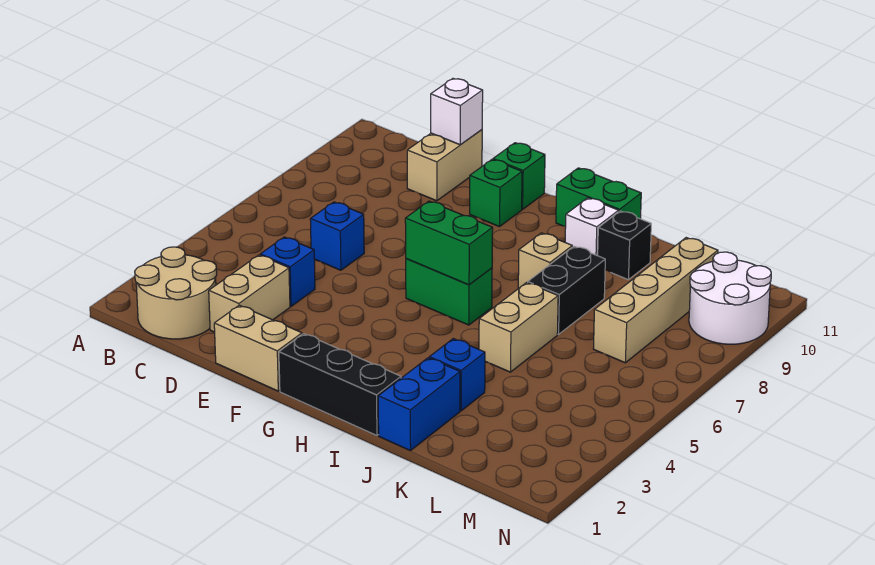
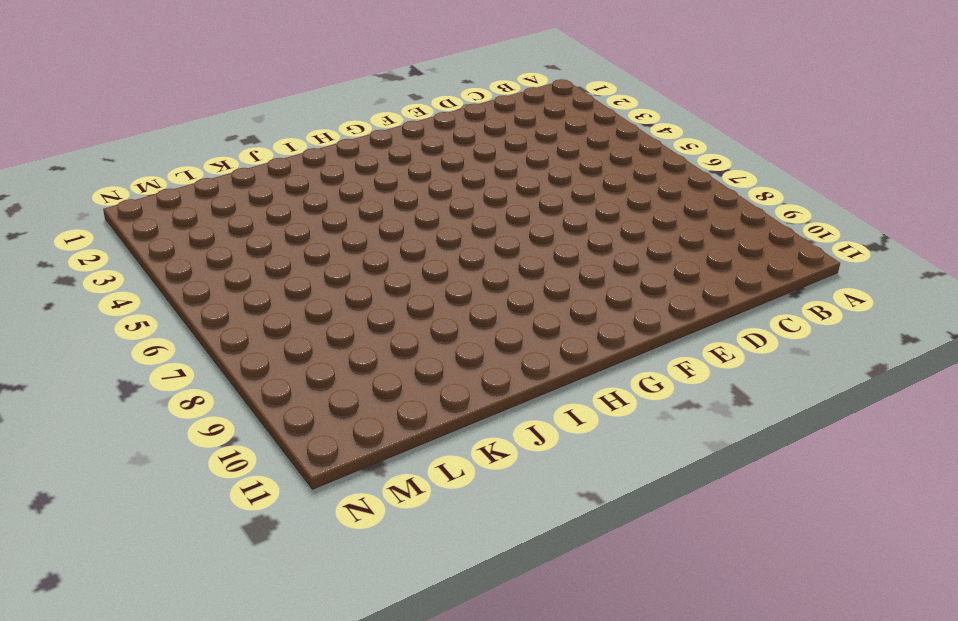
none -> tan round brick B1:C2 level 1
none -> tan brick D2:D3 level 1
none -> blue brick D4 level 1

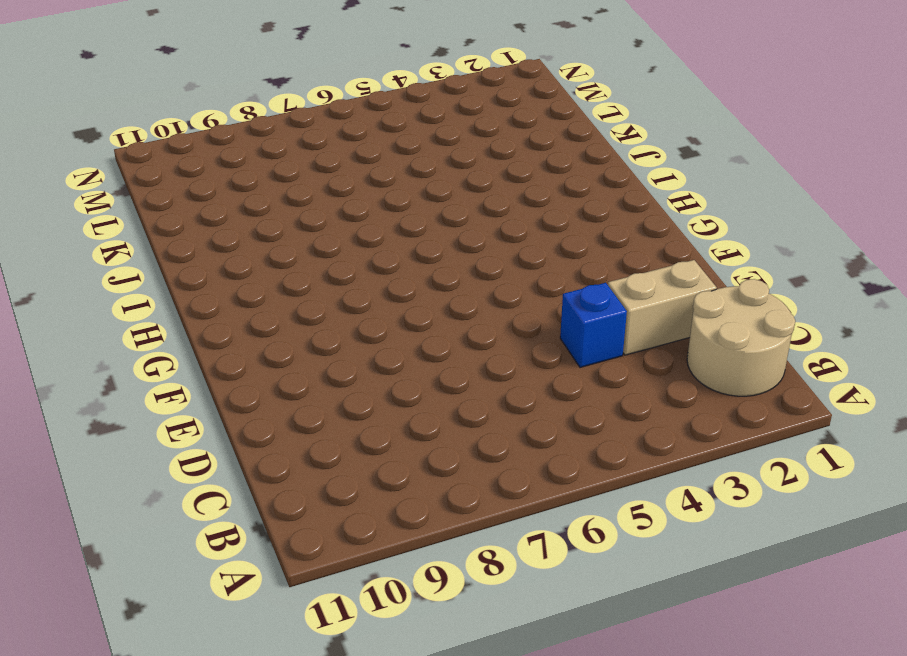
none -> blue brick D6 level 1
none -> tan brick D10:D11 level 1
none -> tan brick E1:F1 level 1

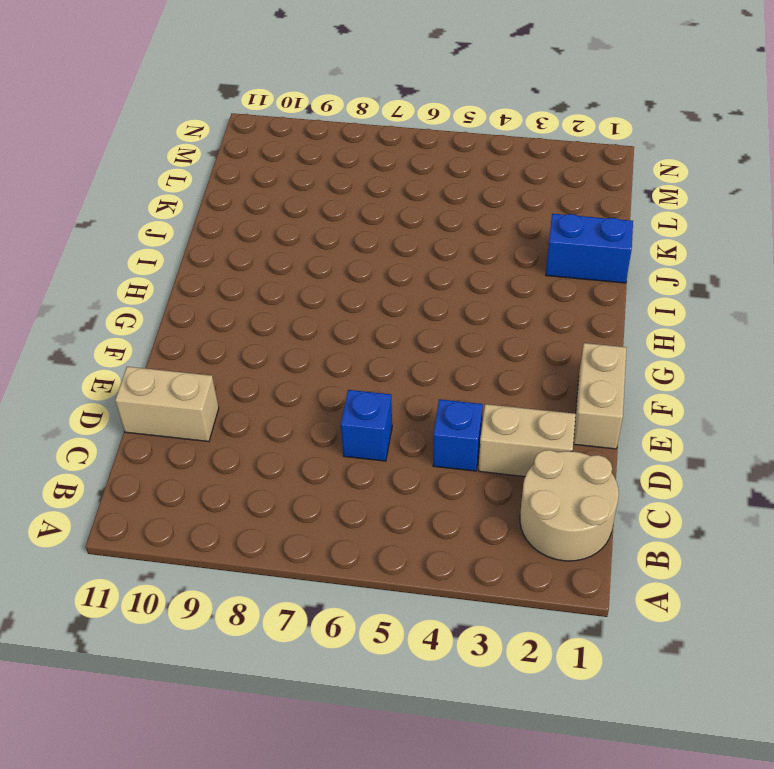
none -> green brick F10 level 1
none -> green brick F11 level 1
none -> black brick G1:I1 level 1

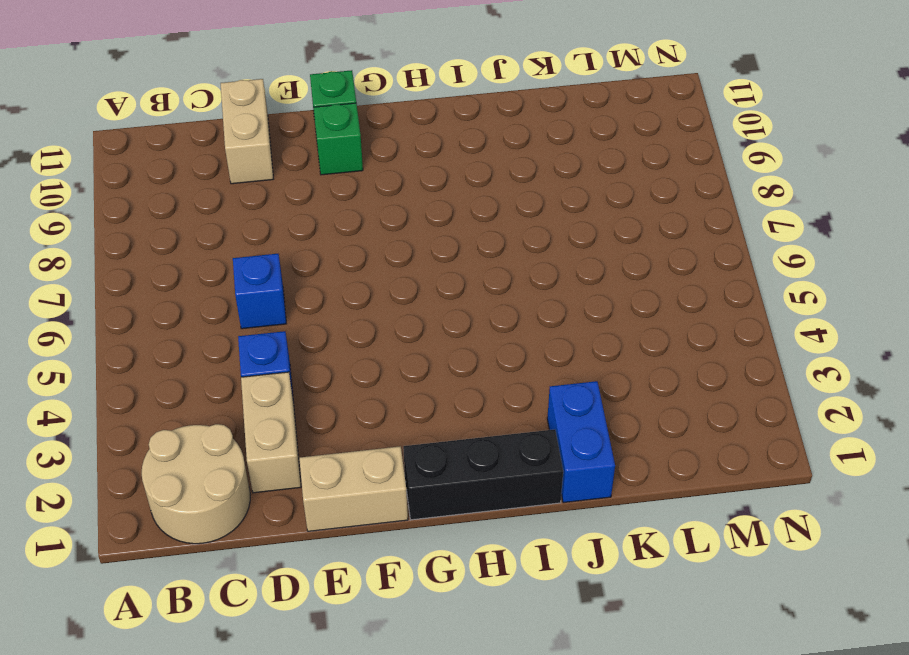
none -> green brick G6:H6 level 1
none -> green brick H11:I11 level 1
none -> tan brick I8 level 1

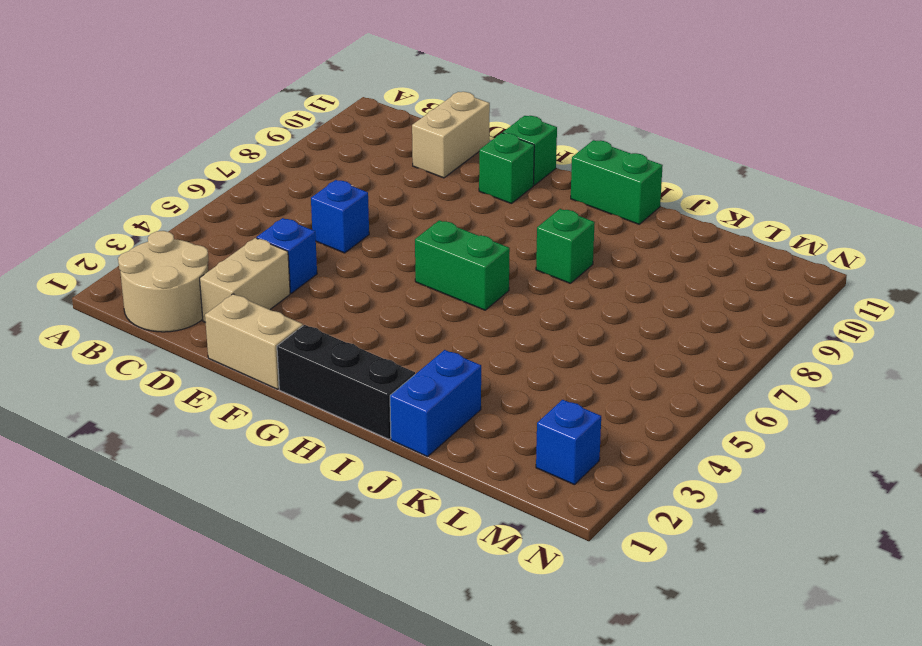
green brick I8 level 1 -> tan brick I8 level 1
blue brick M2 level 1 -> blue brick J3 level 1
none -> white brick I10 level 1
none -> tan brick J5:J6 level 1
none -> black brick J7:J8 level 1

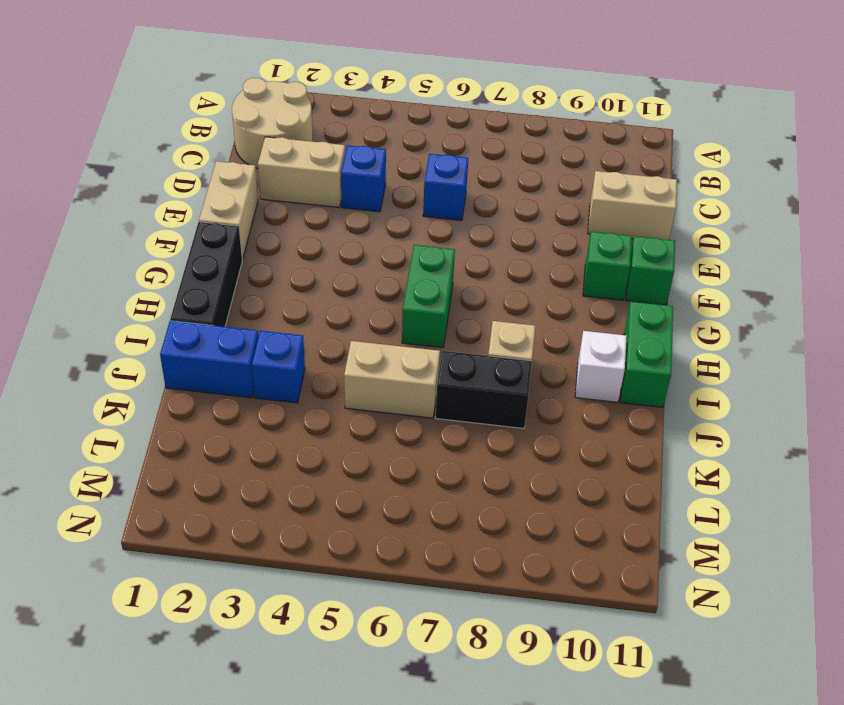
none -> black brick J10 level 1
none -> tan brick L7:L10 level 1
none -> white round brick M9:N10 level 1

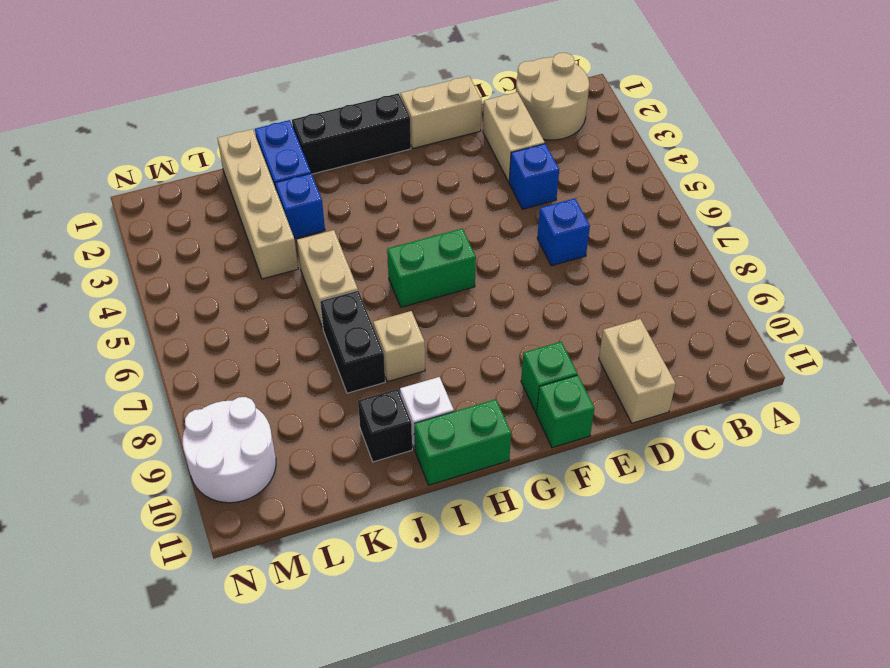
tan brick K1:K4 level 1 -> tan brick L7:L10 level 1
none -> white brick D11 level 2
none -> green brick G6:H6 level 2

